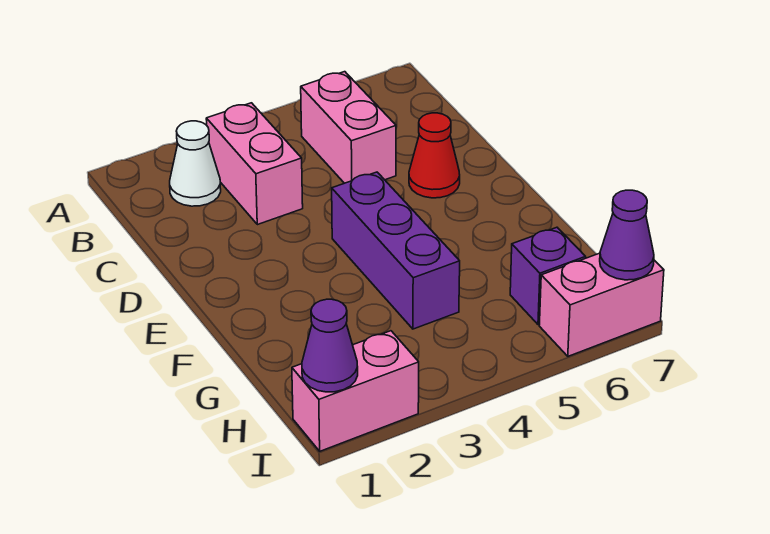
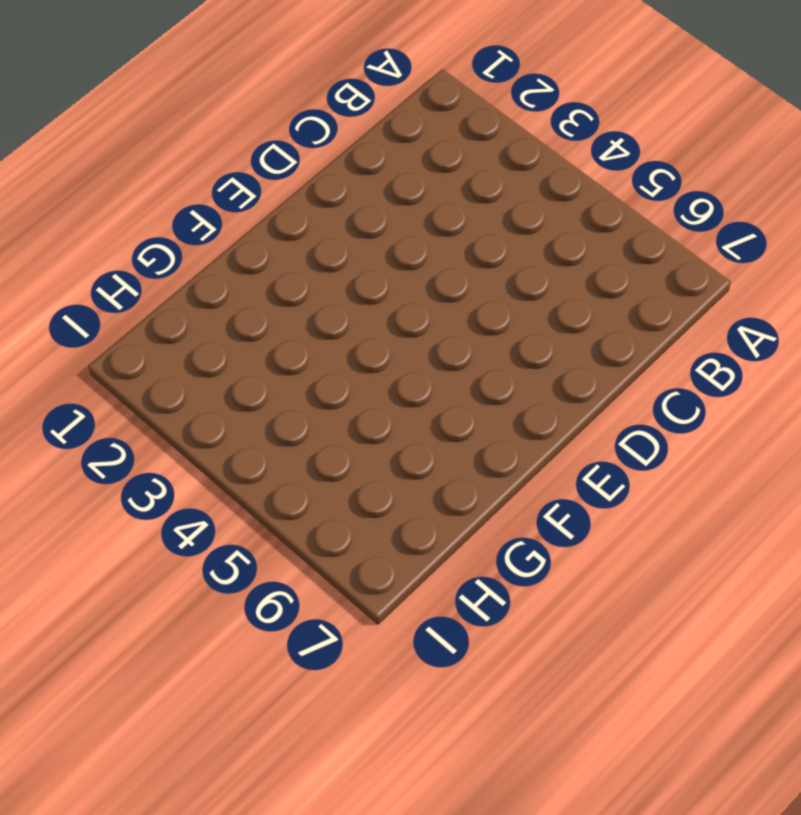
none -> white cone B2 level 1
none -> pink brick B3:C3 level 1

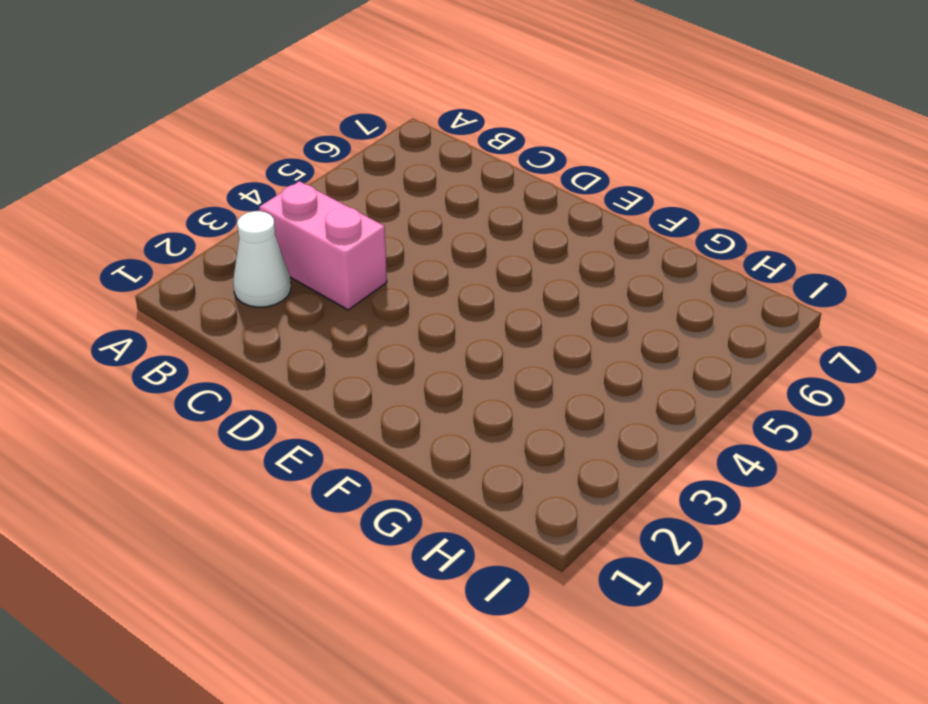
none -> pink brick B5:C5 level 1
none -> red cone D6 level 1

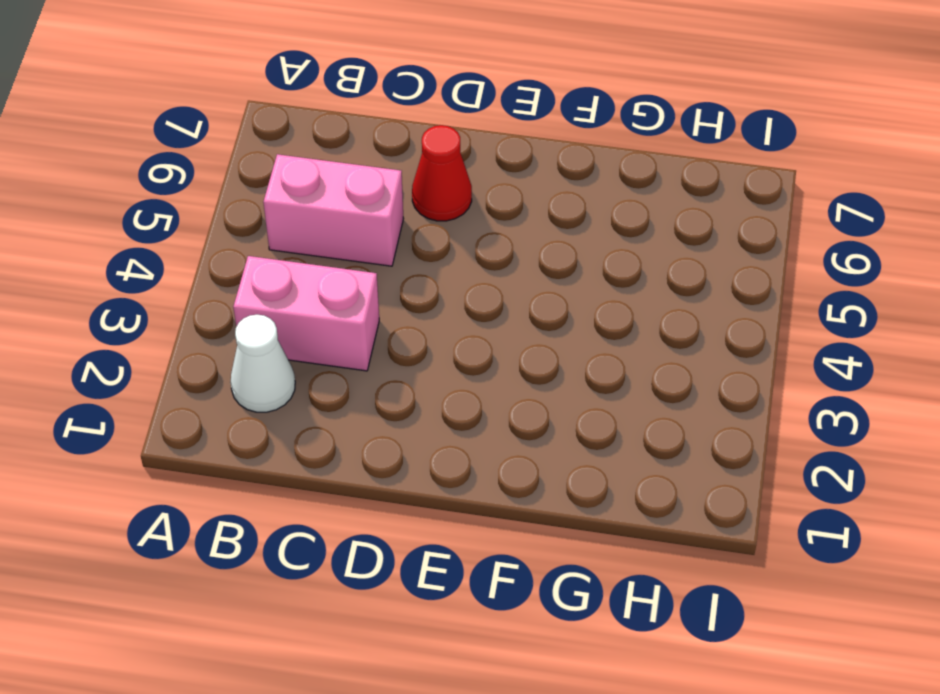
none -> purple brick E4:G4 level 1
none -> purple brick H6 level 1

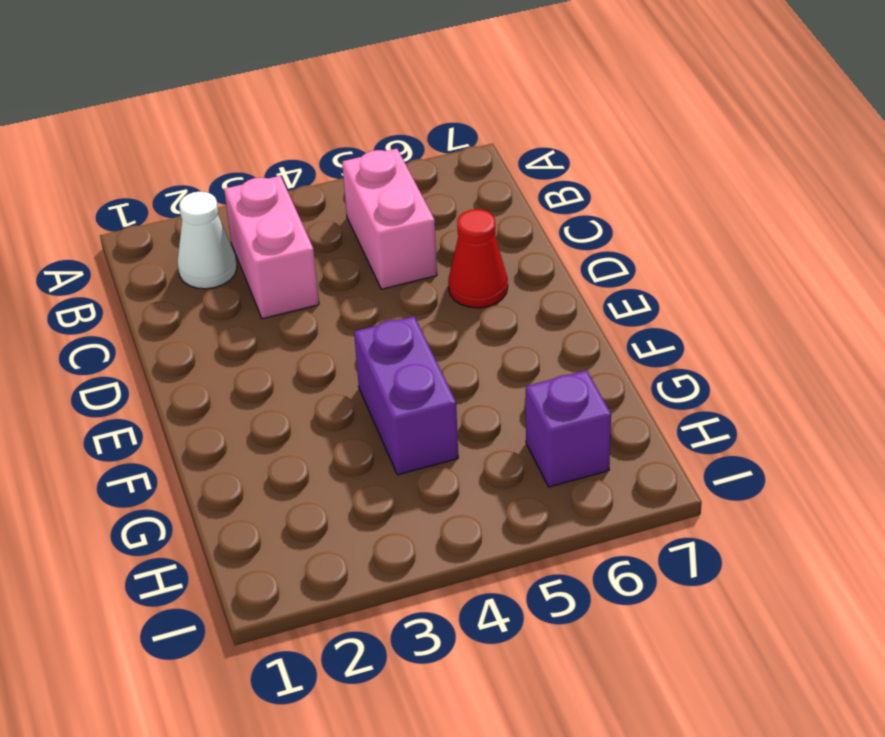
purple brick F4:G4 level 1 -> purple brick E4:G4 level 1
none -> pink brick I1:I2 level 1
none -> pink brick I6:I7 level 1

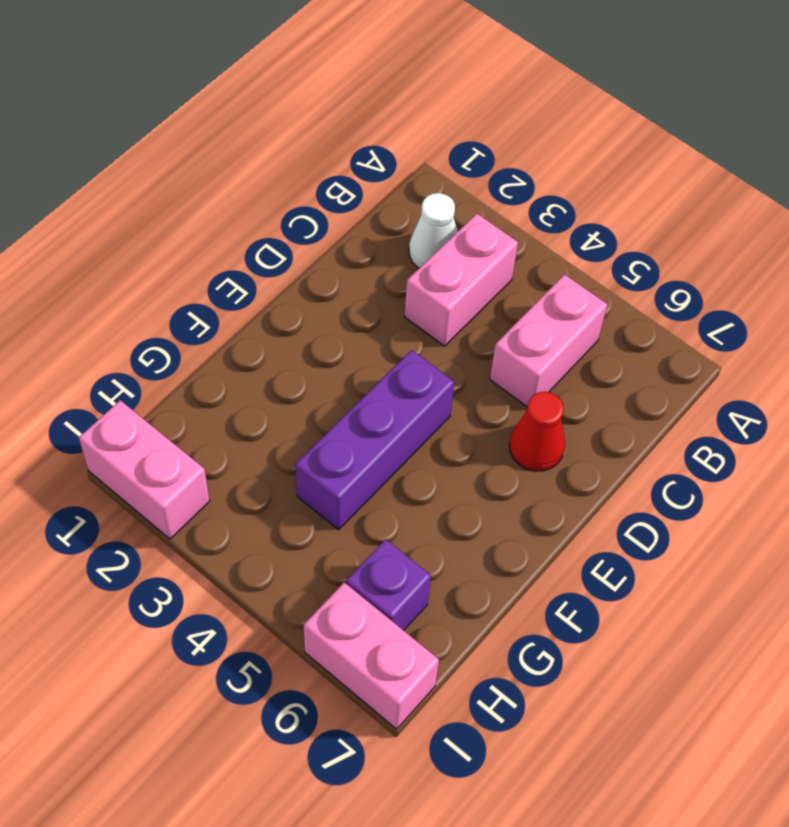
none -> purple cone I1 level 2
none -> purple cone I7 level 2

